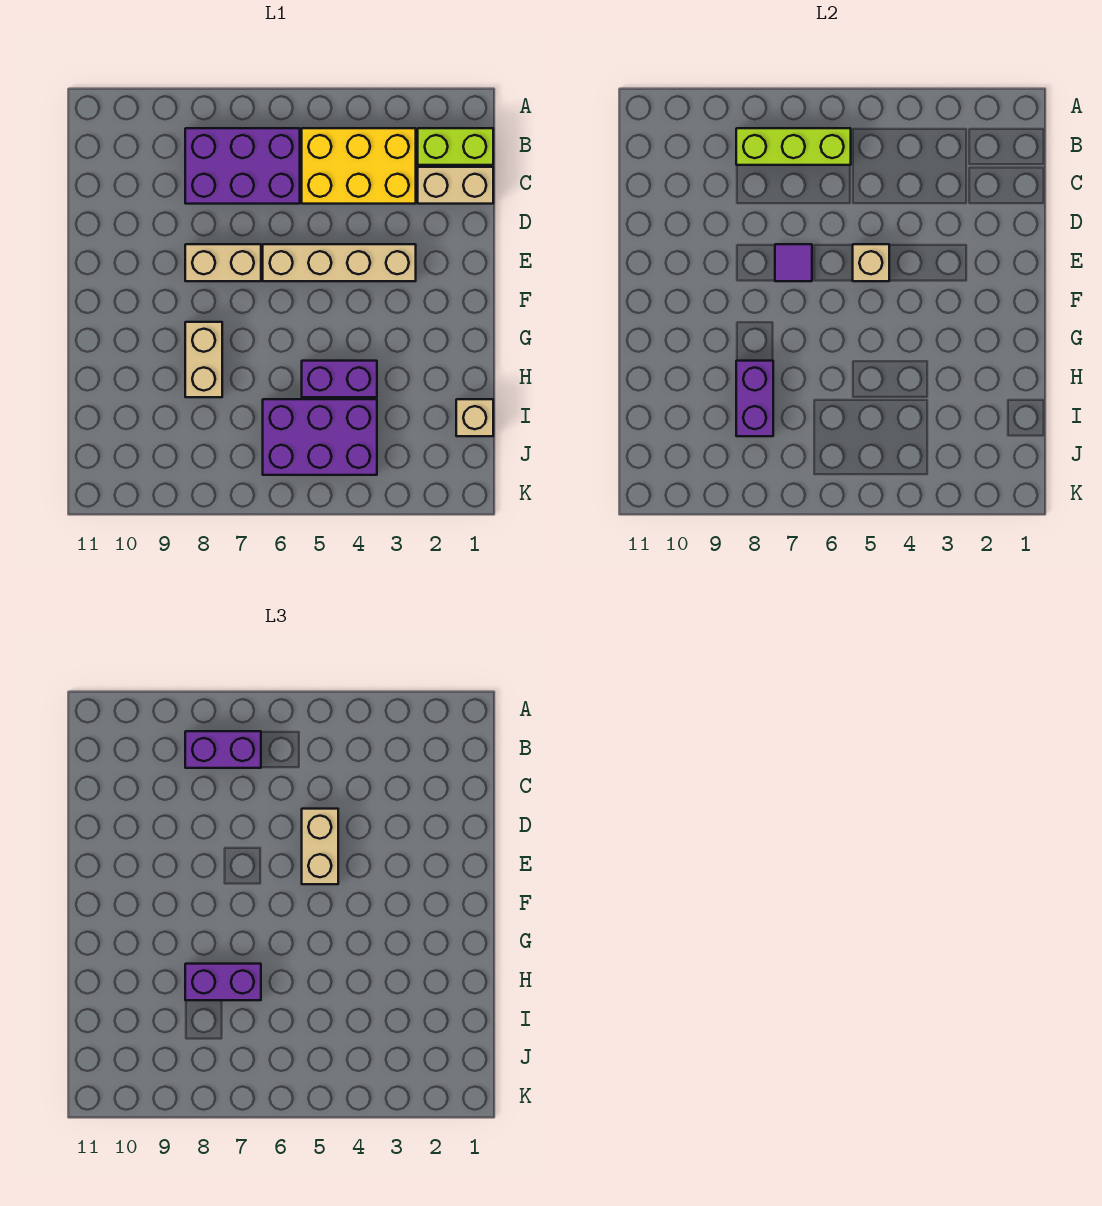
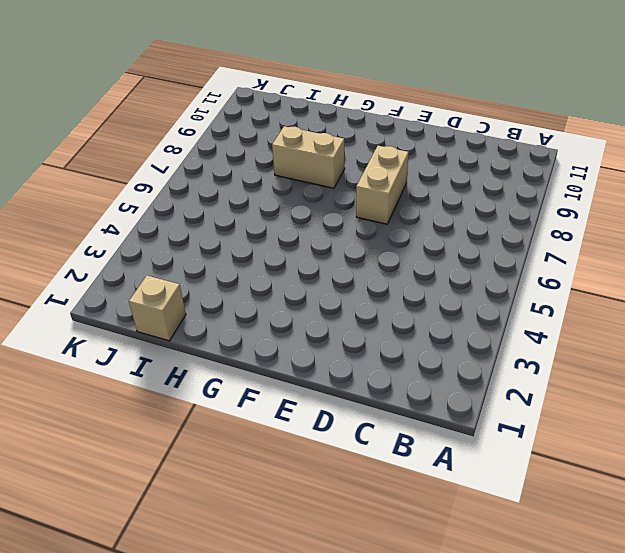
none -> lime brick B1:B2 level 1
none -> yellow brick B3:C5 level 1
none -> purple brick B6:C8 level 1

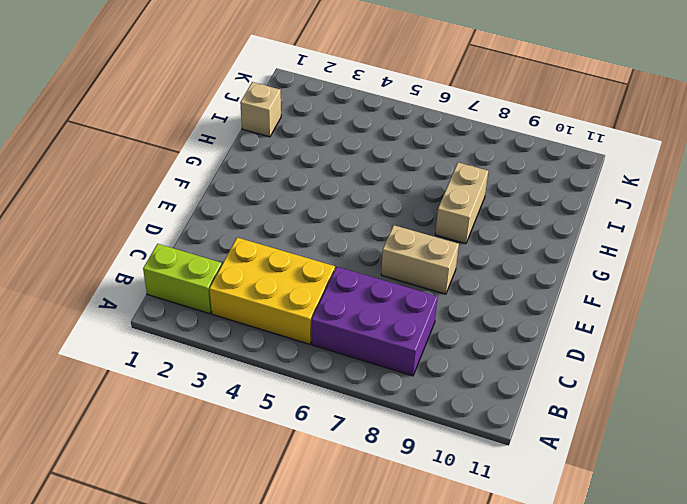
none -> tan brick C1:C2 level 1
none -> tan brick E3:E6 level 1
none -> purple brick H4:H5 level 1

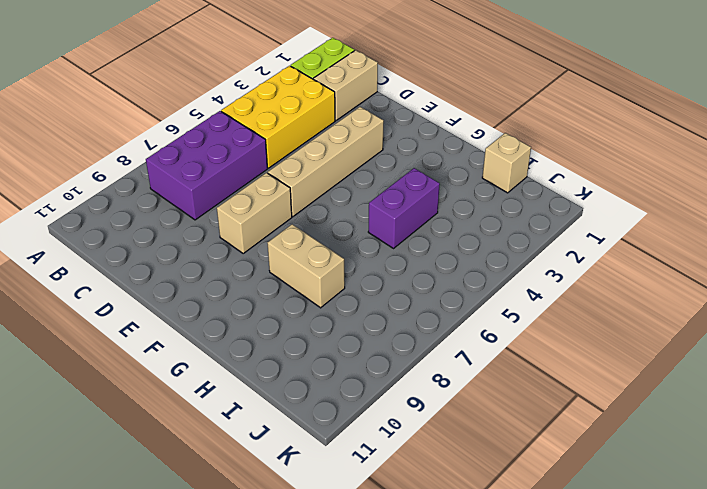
none -> purple brick I4:J6 level 1
none -> lime brick B6:B8 level 2
none -> tan brick E5 level 2

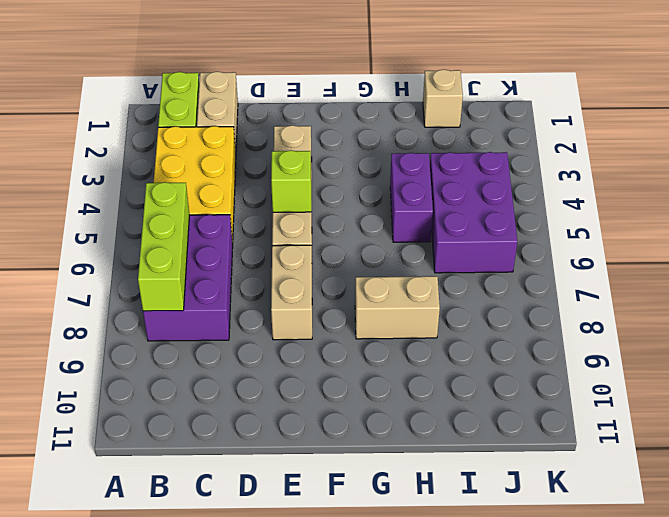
lime brick E5 level 2 -> tan brick E5 level 2
none -> purple tile E7 level 2
none -> purple brick H8:I8 level 2
none -> purple brick B7:B8 level 3

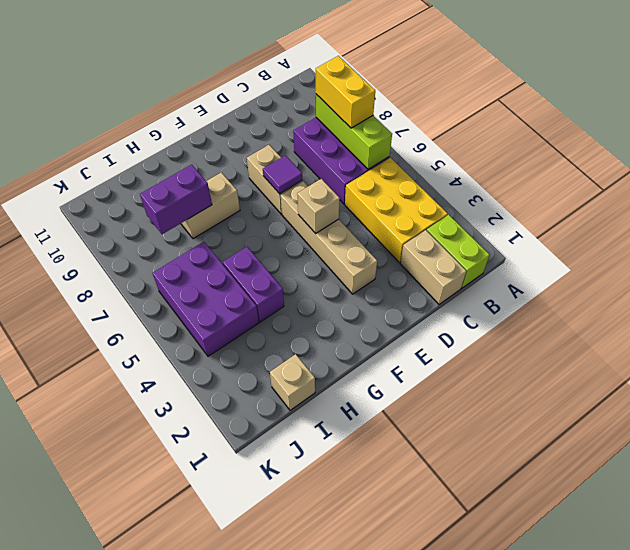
yellow brick B7:B8 level 3 -> purple brick B7:B8 level 3
none -> tan brick D5:E5 level 3
none -> purple brick H7:H8 level 3

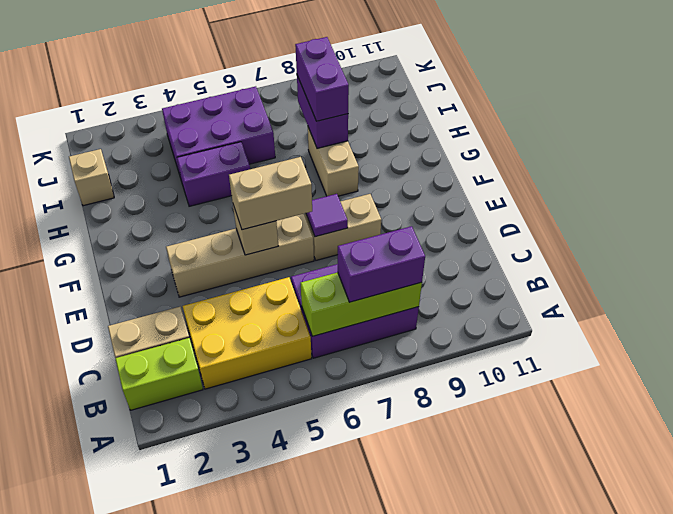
tan brick E5:E6 level 3 -> tan brick D5:E5 level 3
purple brick H8:I8 level 3 -> purple brick H7:H8 level 3

